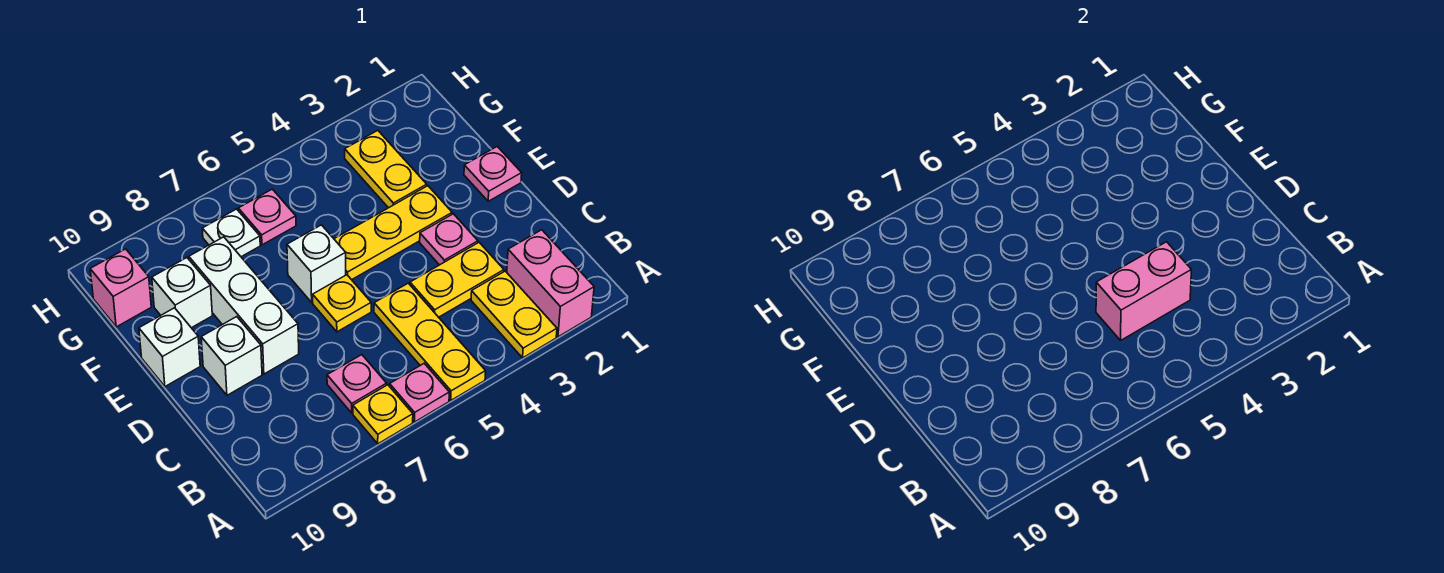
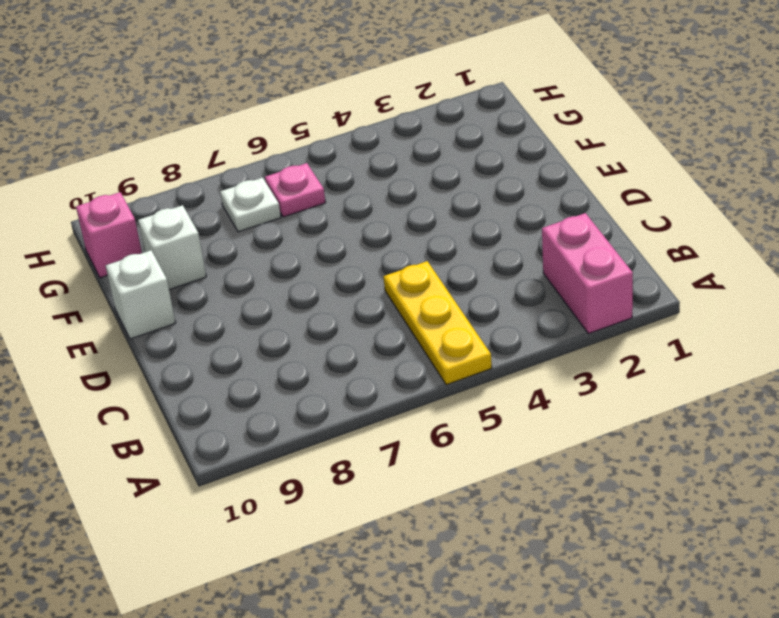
none -> yellow plate A3:B3 level 1
none -> pink plate A6 level 1
none -> yellow plate A7 level 1

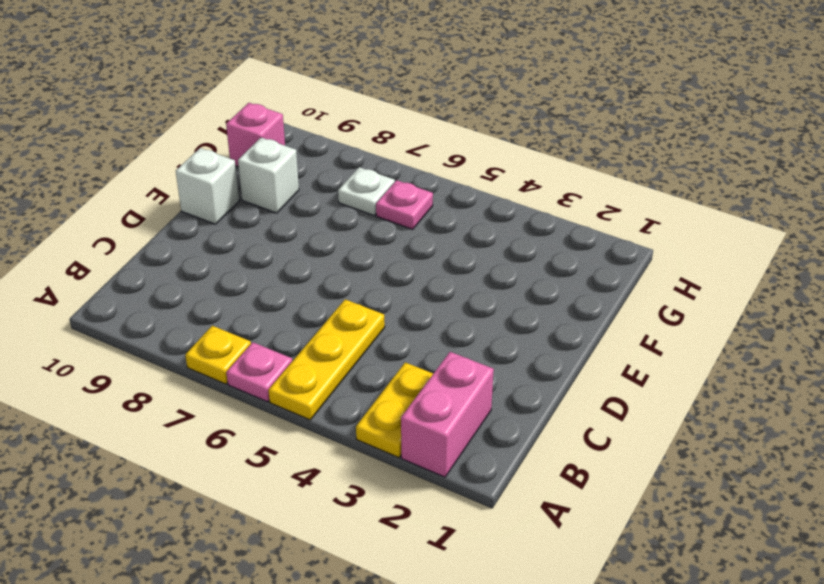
none -> pink plate B7 level 1
none -> yellow plate C3:C4 level 1
none -> pink plate D3 level 1

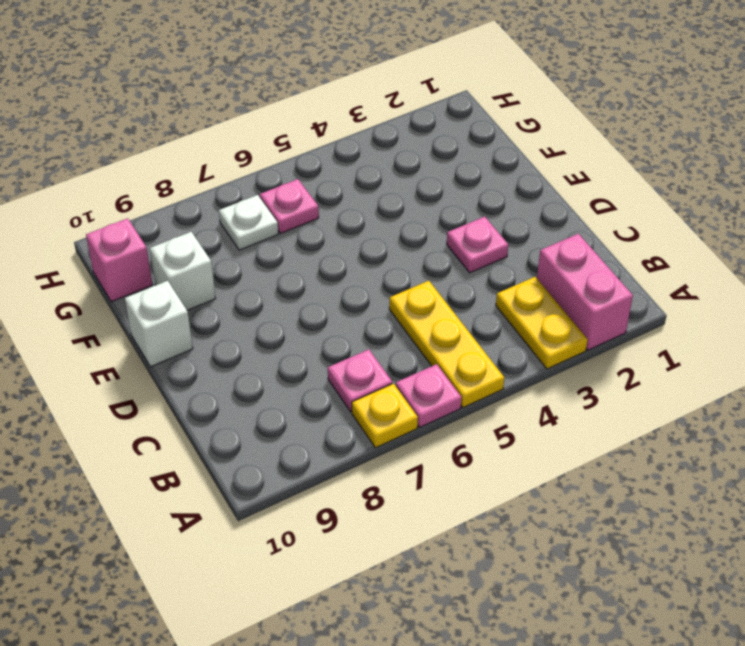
none -> yellow plate C3:C4 level 1
none -> yellow plate D6 level 1
none -> white brick D8:F8 level 1

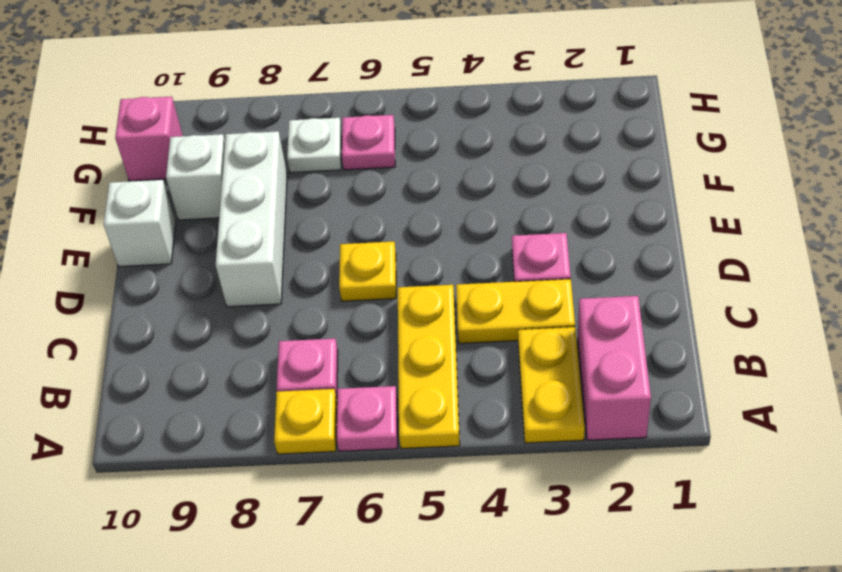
none -> white brick D9 level 1
none -> pink plate E1 level 1
none -> yellow plate E3:E5 level 1

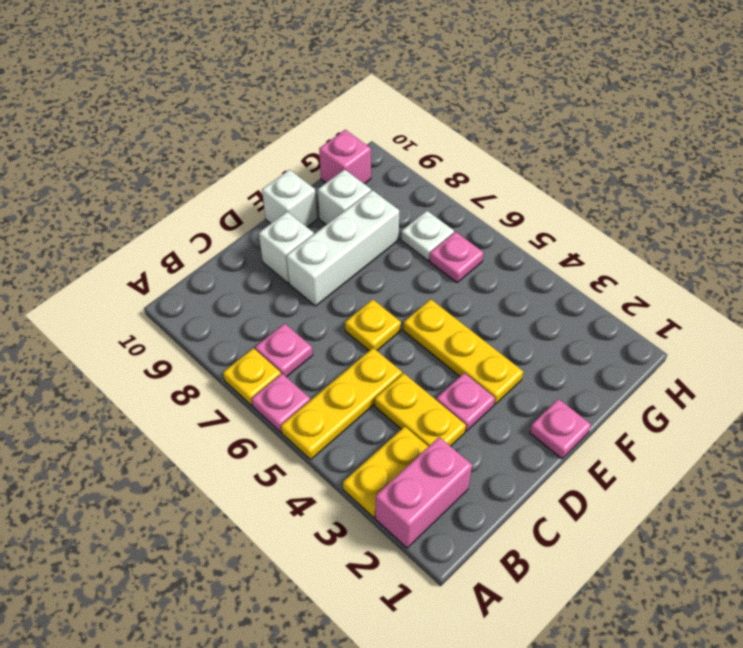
none -> white brick E6 level 1
none -> yellow plate F3:G3 level 1
none -> pink brick C4:C5 level 2

